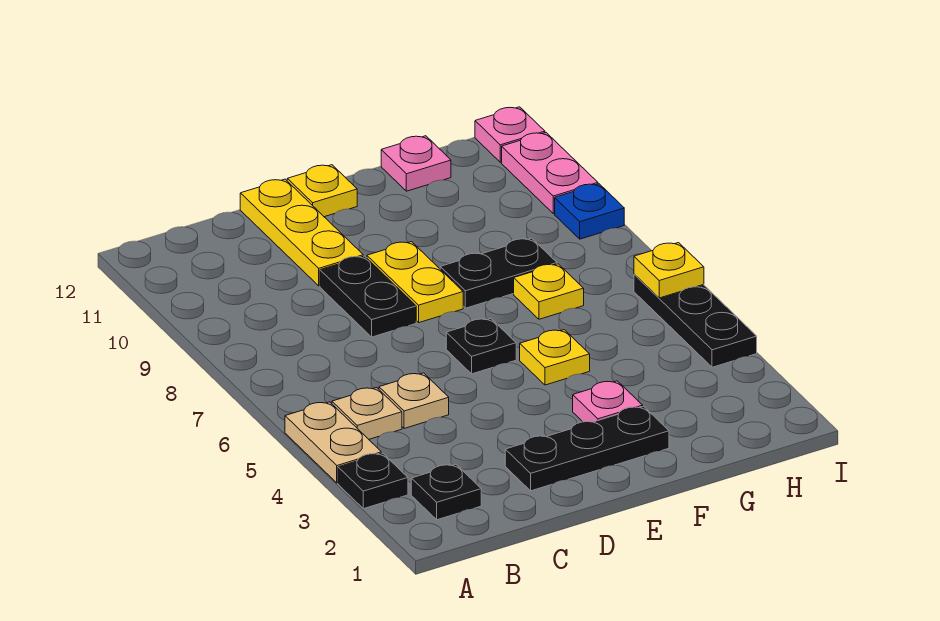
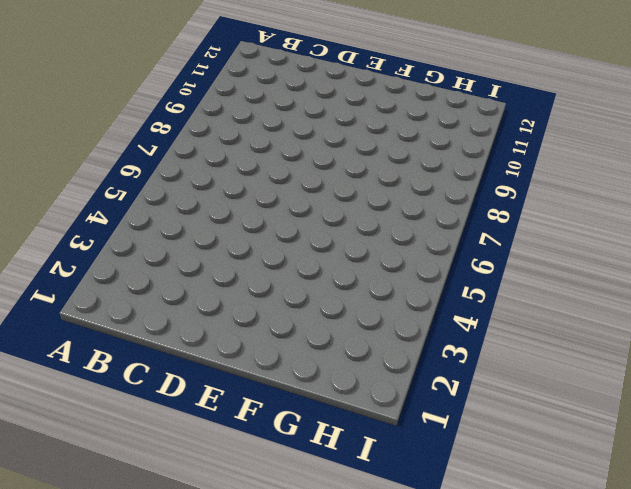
none -> black plate A3 level 1
none -> tan plate A4:A5 level 1
none -> black plate B2 level 1

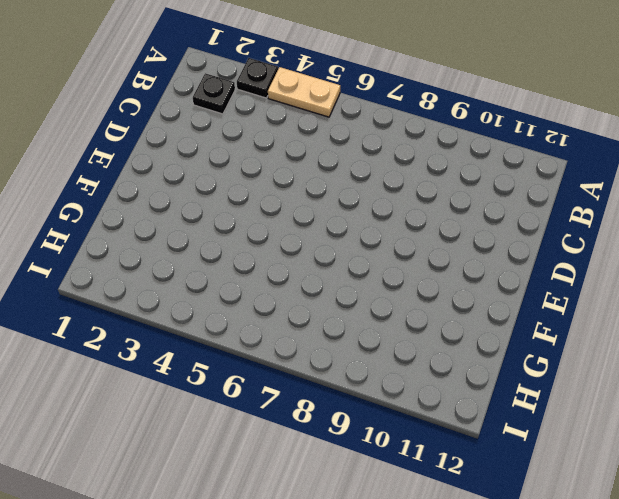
none -> tan plate B5 level 1
none -> tan plate C5 level 1
none -> black plate D2:F2 level 1

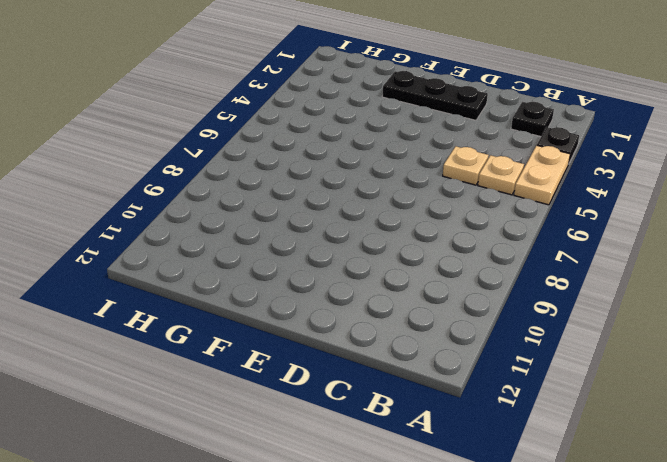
none -> black plate D8:D9 level 1
none -> yellow plate D10:D12 level 1
none -> black plate E6 level 1

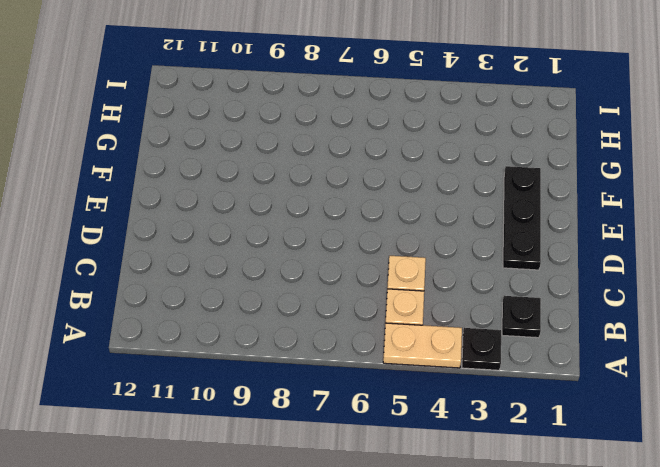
none -> black plate D8:D9 level 1
none -> yellow plate D10:D12 level 1
none -> black plate E6 level 1

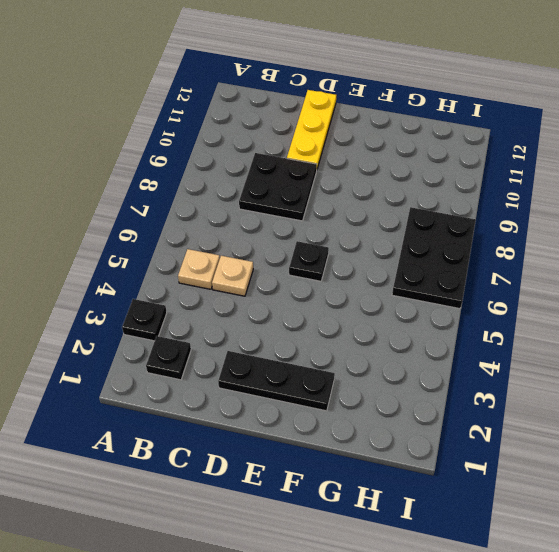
black plate C8:D9 level 1 -> black plate D8:D9 level 1
black plate H6:I8 level 1 -> black plate I4:I6 level 1
none -> tan plate A4:A5 level 1
none -> yellow plate E8:E9 level 1
none -> yellow plate E12 level 1

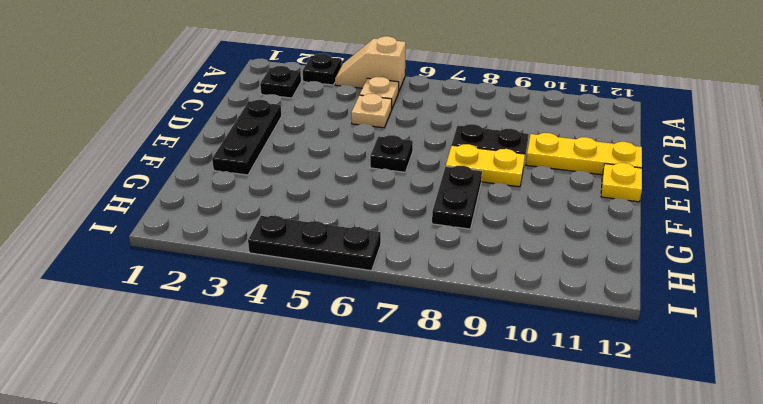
tan slope A4:A5 level 1 top 5 -> tan plate A4:A5 level 1
none -> pink plate F3 level 1
none -> yellow plate F5 level 1
none -> yellow plate G7 level 1

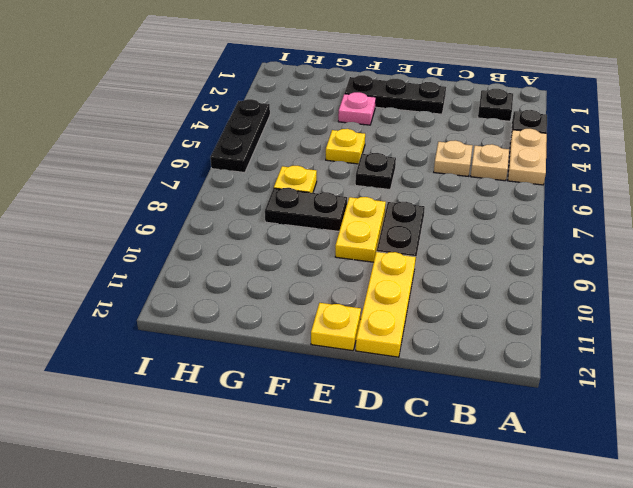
none -> pink plate G12 level 1
none -> blue plate I9 level 1
none -> pink plate I10:I11 level 1

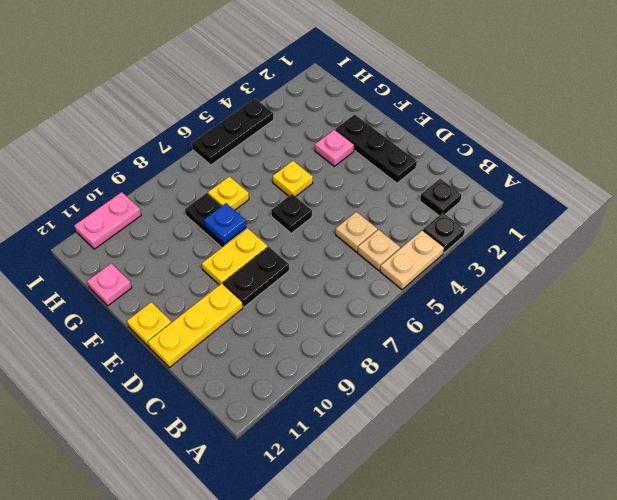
blue plate F8 level 2 -> blue plate I9 level 1
none -> pink plate I12 level 1
none -> yellow plate I6 level 2

